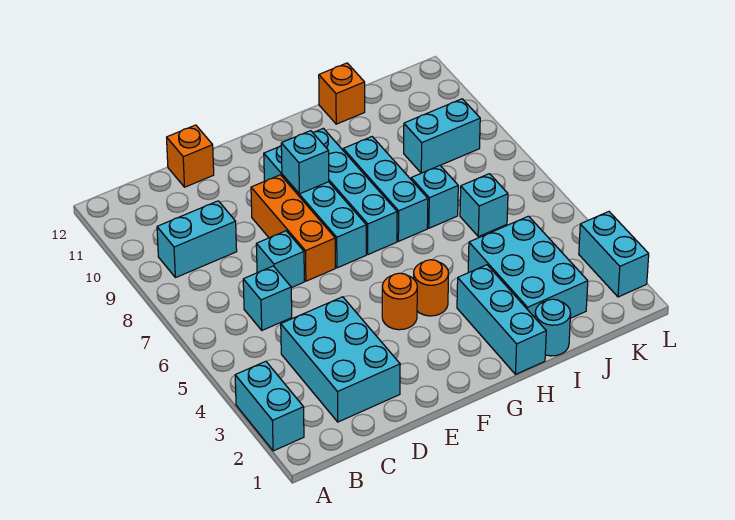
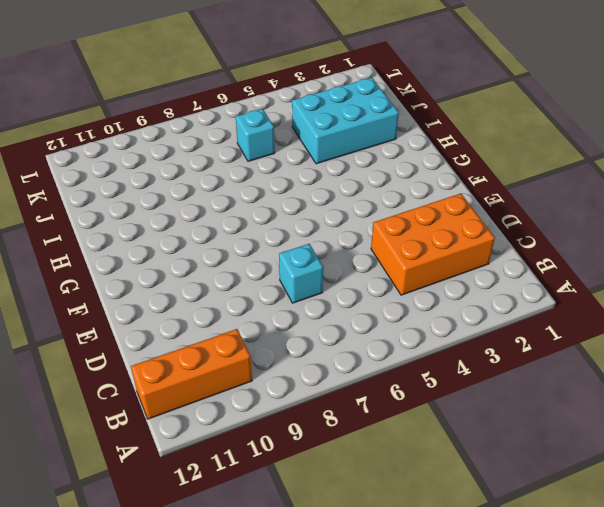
orange brick B10:B12 level 1 -> orange brick E7:E9 level 1
orange brick C2:D4 level 1 -> cyan brick C2:D4 level 1
none -> cyan brick A2:A3 level 1
none -> cyan brick B9:C9 level 1
none -> cyan brick C6 level 1

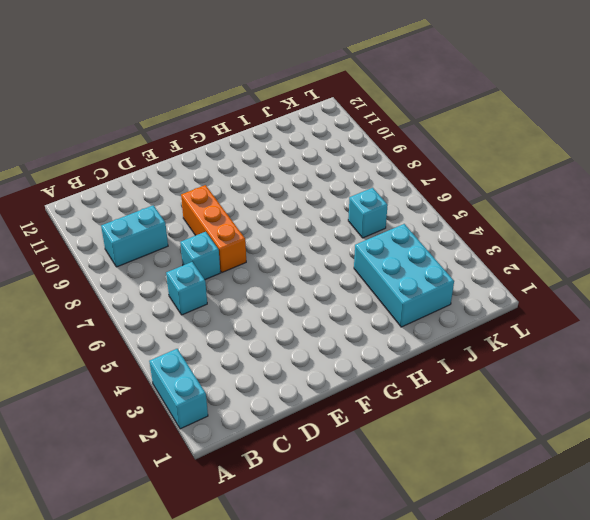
none -> cyan brick C2:D4 level 1
none -> orange brick D12 level 1
none -> orange round brick F4 level 1

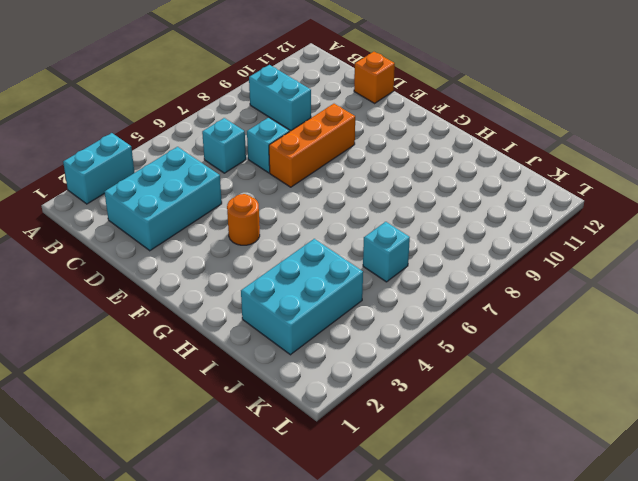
none -> cyan brick F7:F10 level 1
none -> orange round brick G4 level 1
none -> cyan brick G7:G10 level 1

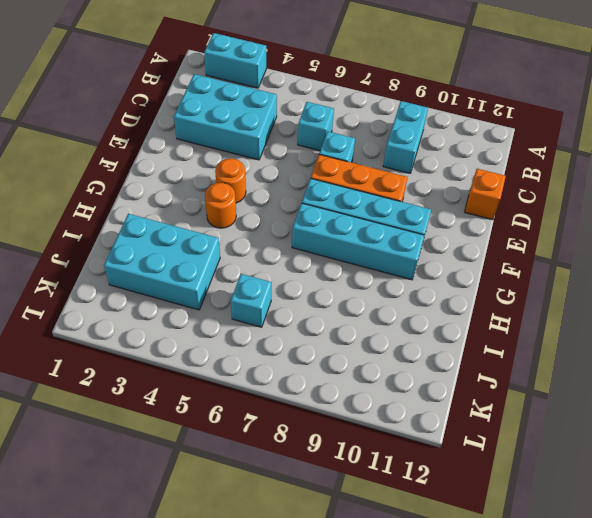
none -> cyan brick H1:H3 level 1
none -> cyan brick H7:H9 level 1
none -> cyan round brick I1 level 1

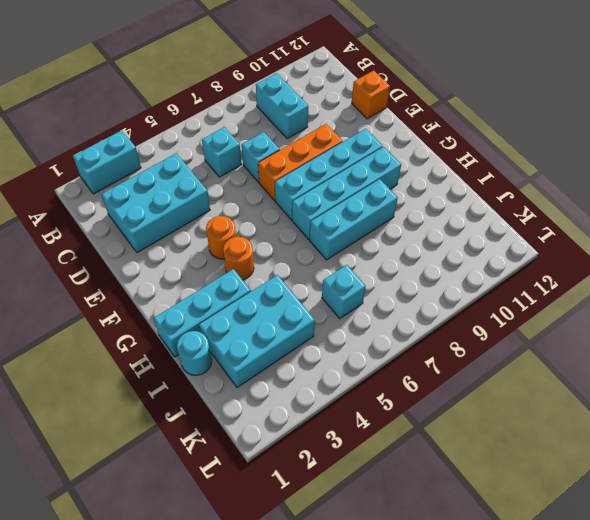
none -> cyan brick I7 level 1
none -> orange brick I12 level 1
none -> cyan brick J9:K9 level 1

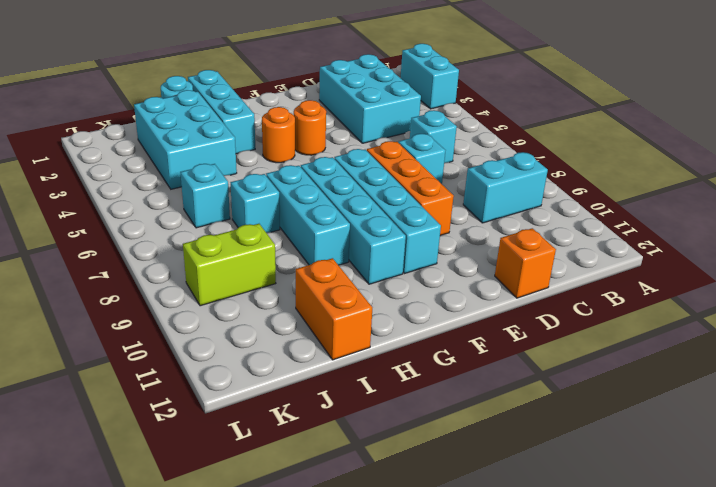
orange brick I11:I12 level 1 -> orange brick I12 level 1
lime brick J9:K9 level 1 -> cyan brick J9:K9 level 1
none -> cyan brick L2:L3 level 1
none -> cyan brick F9 level 2

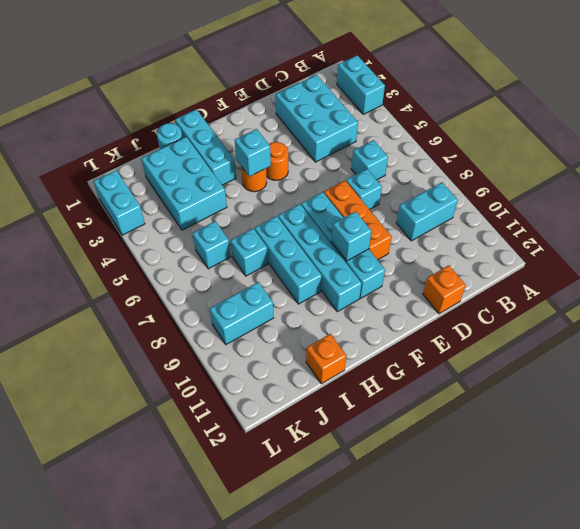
cyan brick G4 level 2 -> none

